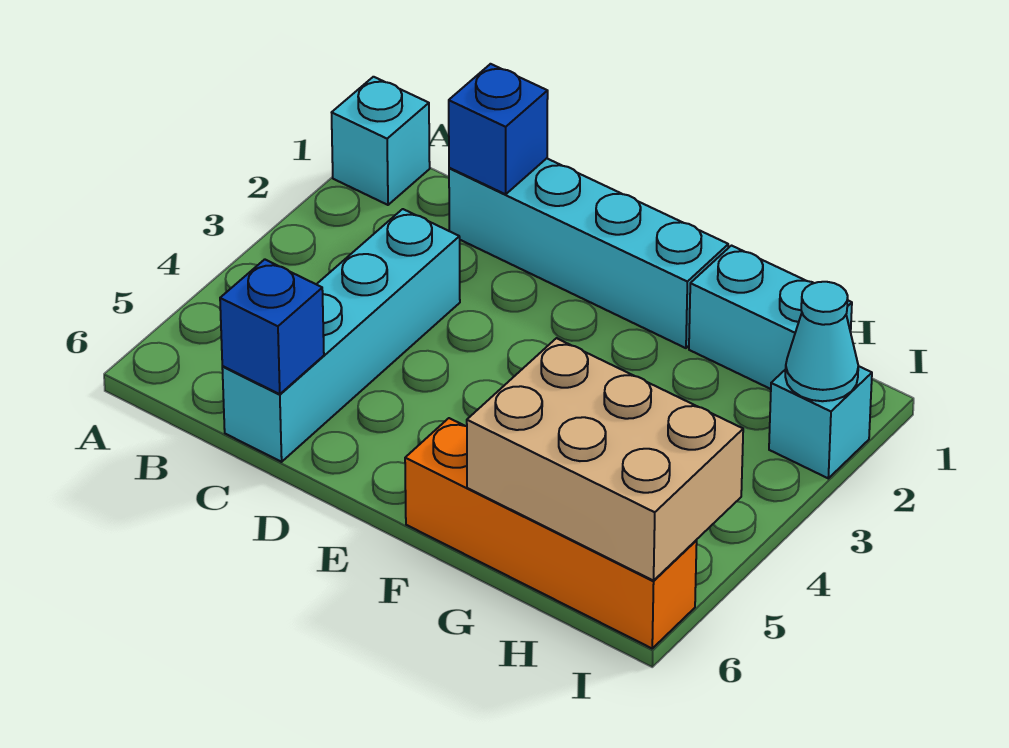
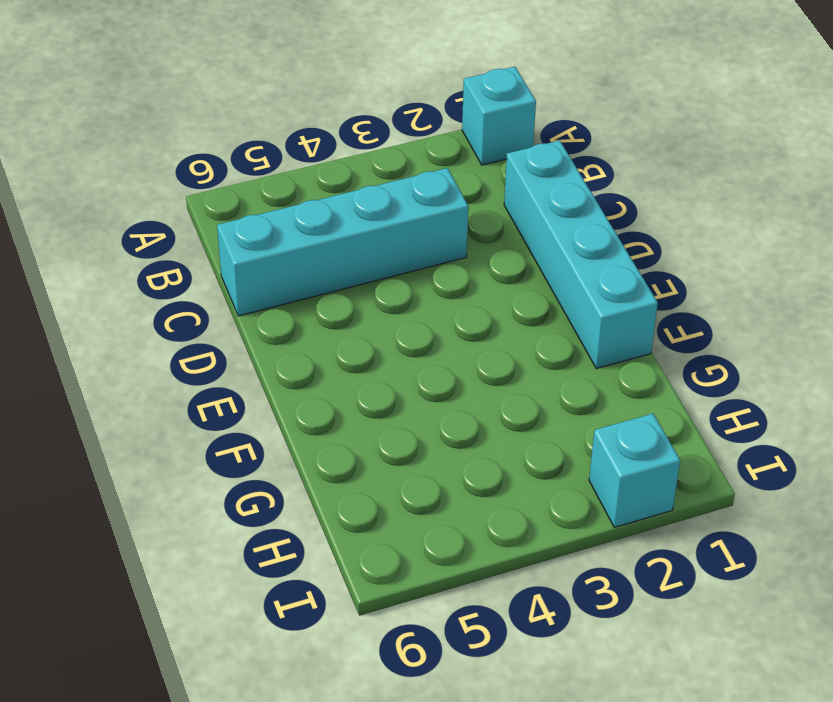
none -> orange brick F6:I6 level 1
none -> cyan brick G1:H1 level 1

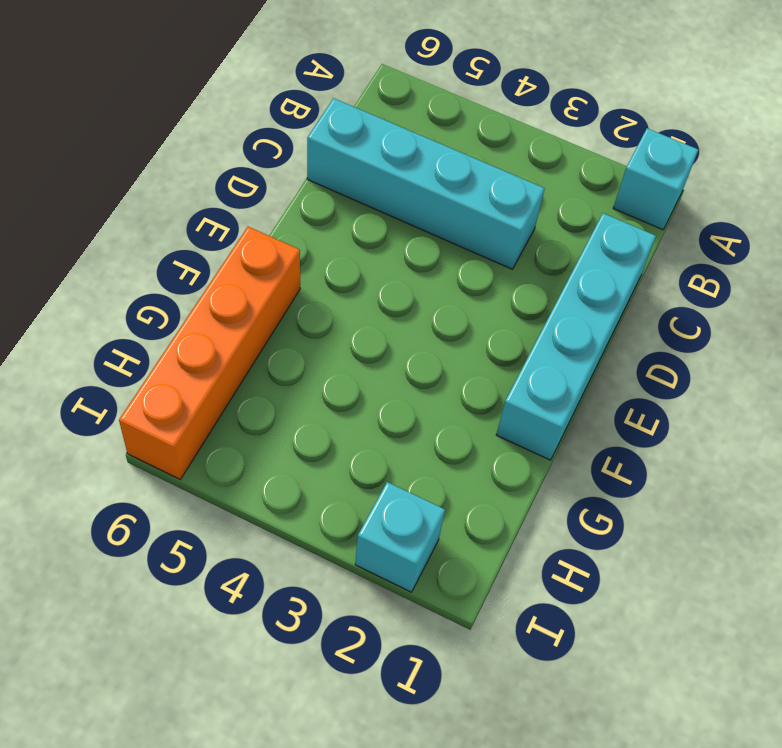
none -> cyan brick G1:H1 level 1
none -> blue brick C1 level 2

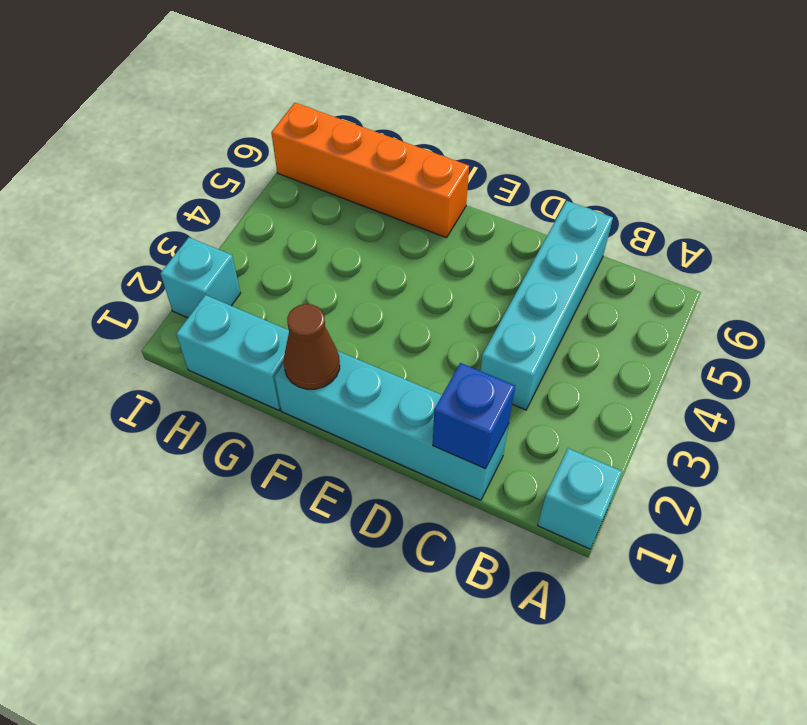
brown cone F1 level 2 -> none
none -> blue brick C6 level 2
none -> tan brick G5:I6 level 2

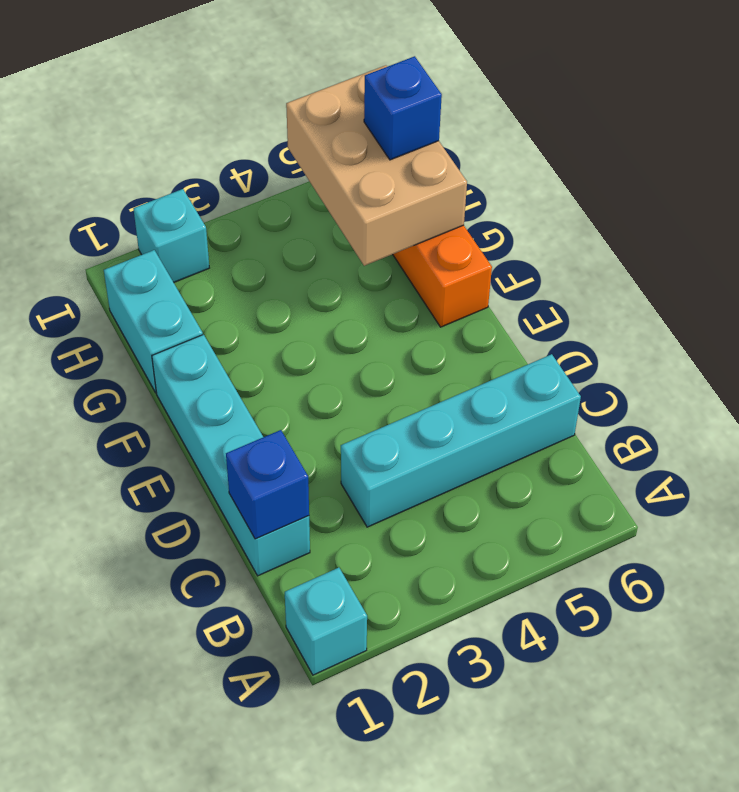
blue brick H6 level 3 -> blue brick C6 level 2
none -> cyan cone I2 level 2

